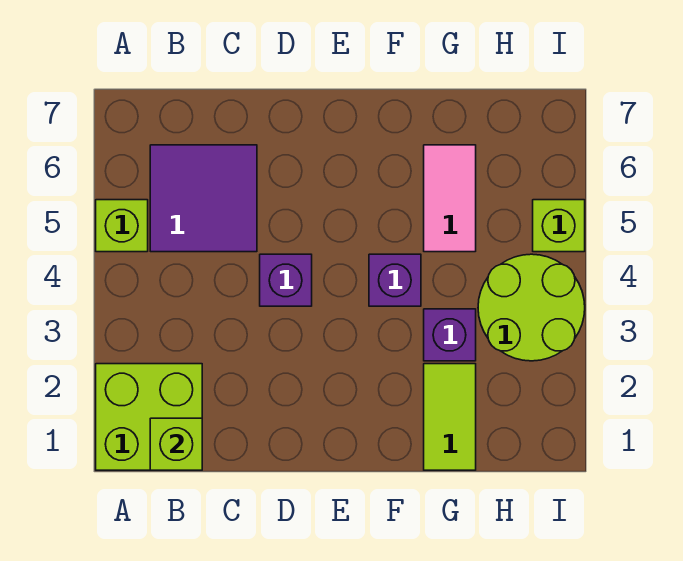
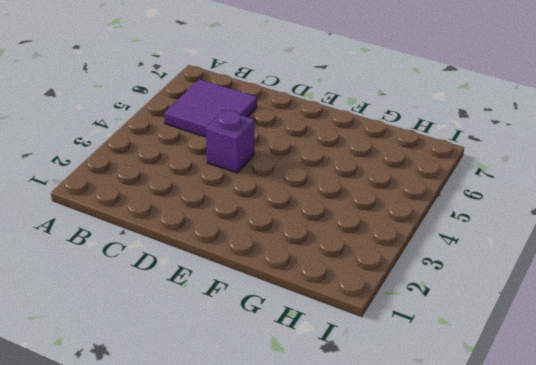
none -> lime brick A1:B2 level 1
none -> lime brick A5 level 1

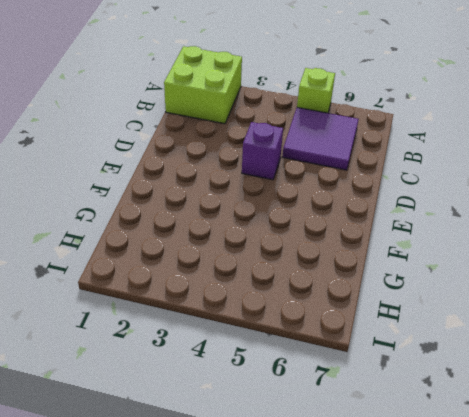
none -> purple brick F4 level 1
none -> lime tile G1:G2 level 1

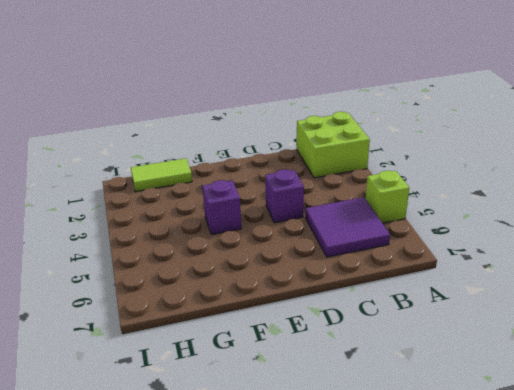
lime tile G1:H1 level 1 -> lime tile G1:G2 level 1
none -> purple brick G3 level 1
none -> pink tile G5:G6 level 1

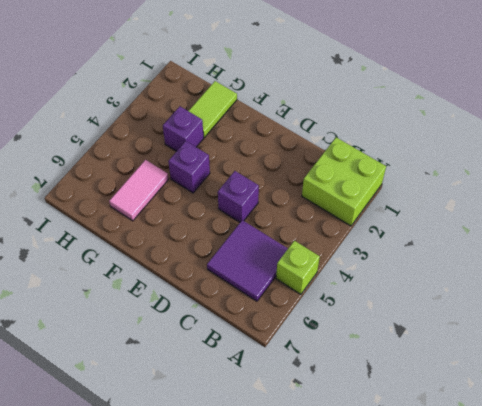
none -> lime round brick H3:I4 level 1
none -> lime brick I5 level 1

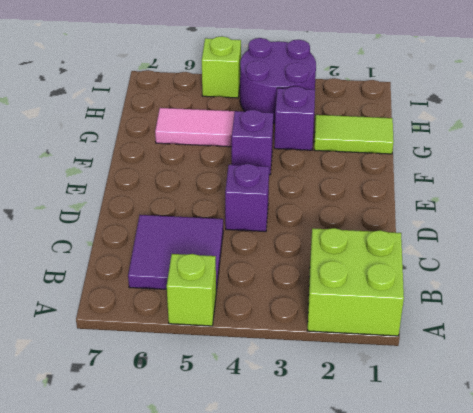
purple round brick H3:I4 level 1 -> lime round brick H3:I4 level 1
none -> lime brick B1 level 2

